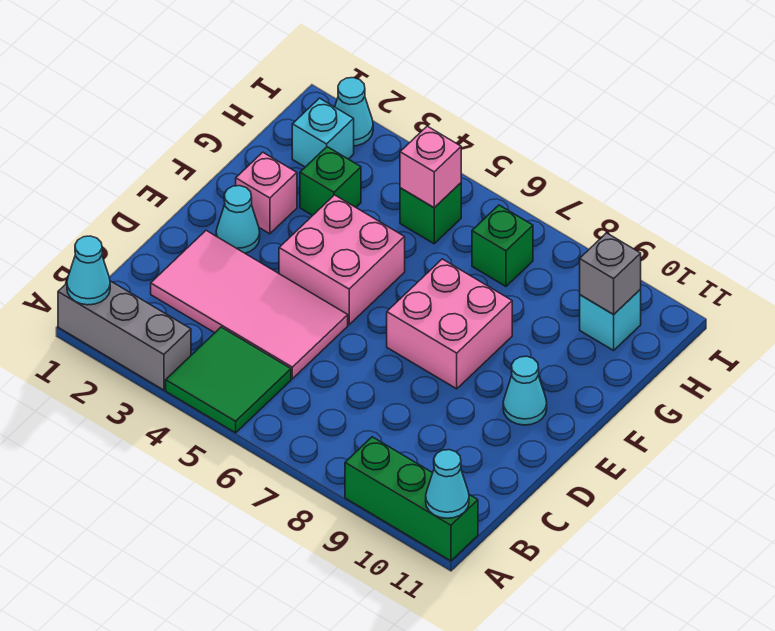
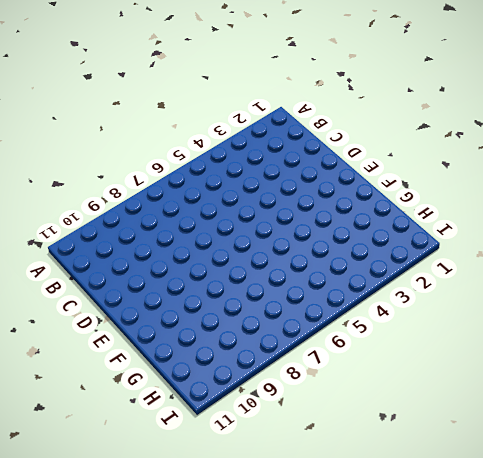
none -> grey brick A1:A3 level 1
none -> green tile A4:B5 level 1
none -> green brick A9:A11 level 1

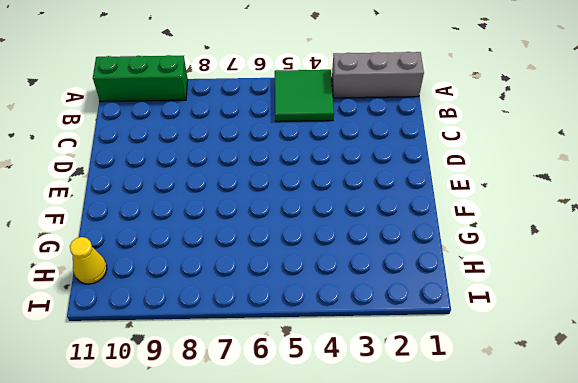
yellow cone H11 level 1 -> none
none -> pink tile C2:D5 level 1
none -> cyan cone E2 level 1
none -> pink brick E4:F5 level 1

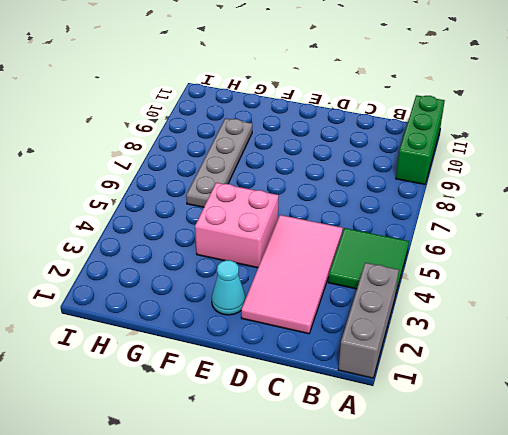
grey plate G6:G9 level 1 -> none
none -> pink brick E7:F8 level 1
none -> cyan cone E10 level 1
none -> pink brick F2 level 1

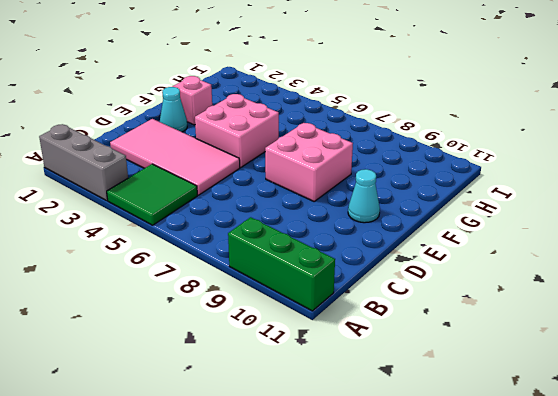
none -> green brick G3 level 1
none -> cyan brick H2 level 1
none -> green brick H5 level 1

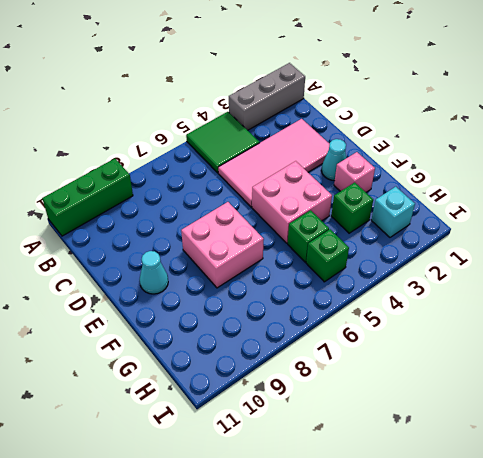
green brick G5 level 1 -> green brick H7 level 1
none -> cyan brick H10 level 1
none -> cyan cone I2 level 1
none -> cyan cone A1 level 2

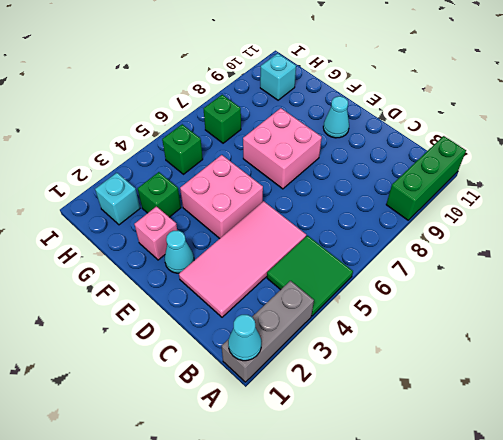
none -> cyan cone I2 level 1
none -> cyan cone A11 level 2
none -> pink brick H5 level 2

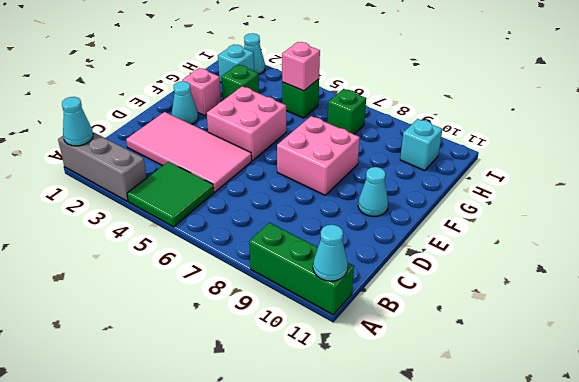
none -> grey brick H10 level 2

